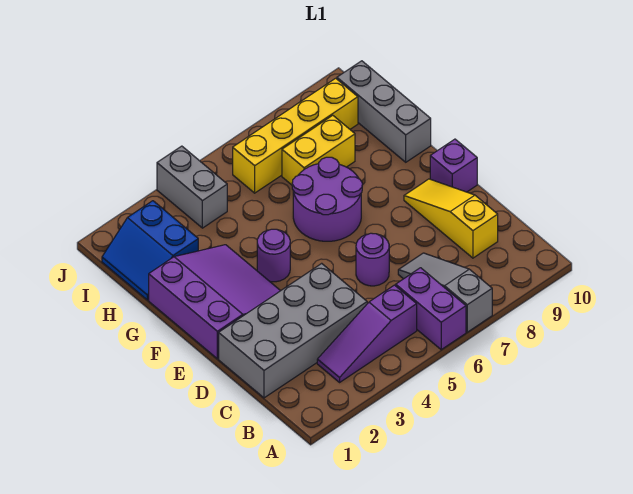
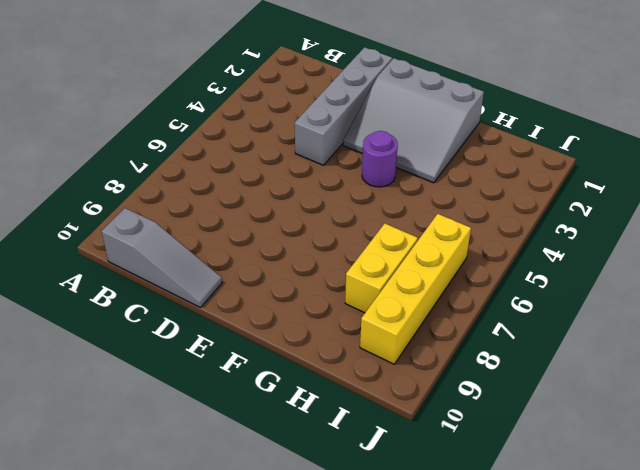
grey slope B10:D10 level 1 top B -> grey slope A7:C7 level 1 top A
grey brick D1:D4 level 1 -> grey brick C1:D4 level 1
grey slope E1:G3 level 1 top 1 -> purple slope E1:G3 level 1 top 1
none -> purple brick A6:B6 level 1
none -> purple slope B3:B5 level 1 top 5
none -> yellow slope C9:E9 level 1 top C

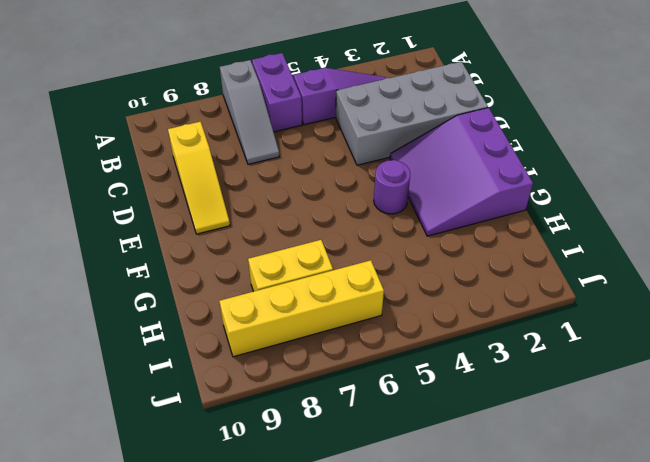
none -> purple round brick D6 level 1
none -> purple brick E10 level 1
none -> purple round brick F6:G7 level 1

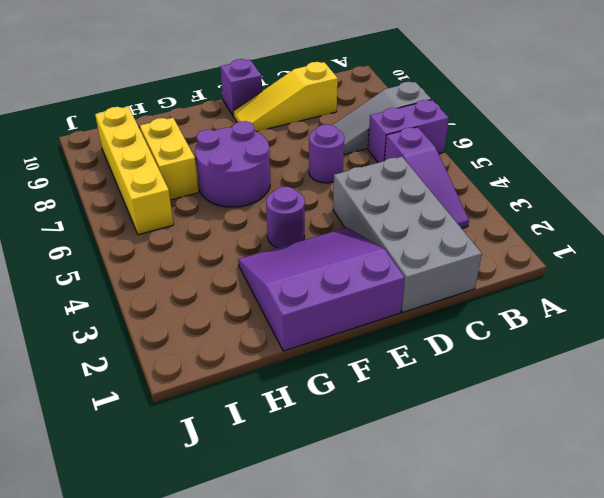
none -> grey brick G10:I10 level 1
none -> blue slope H1:I2 level 1 top 2
none -> grey brick I4:J4 level 1

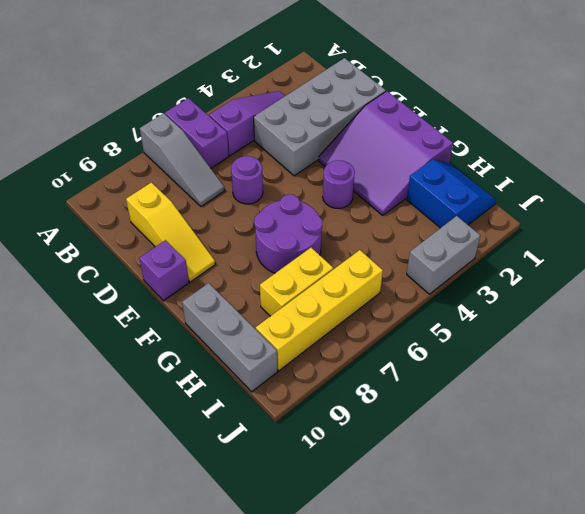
grey brick J3:J4 level 1 -> grey brick I4:J4 level 1

